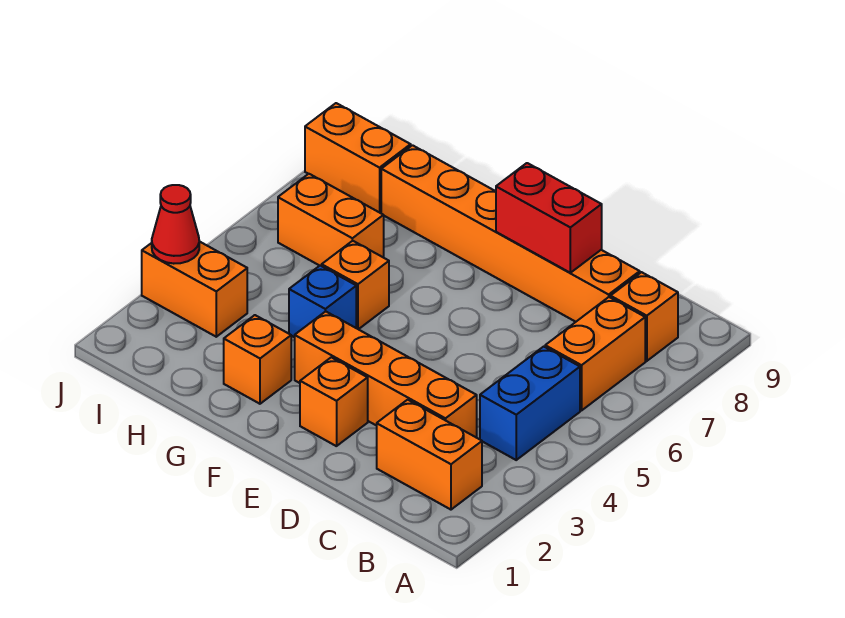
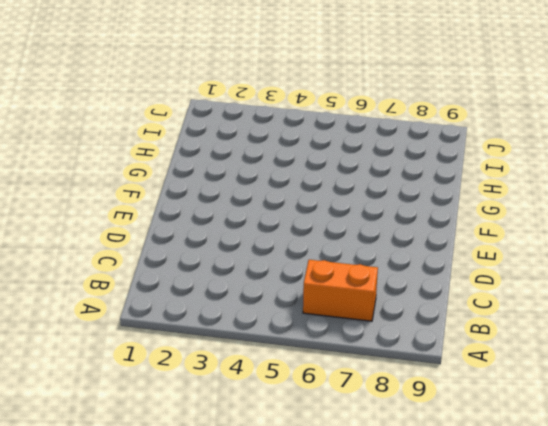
none -> orange brick B2:C2 level 1
none -> blue brick B4:B5 level 1
none -> orange brick B8 level 1

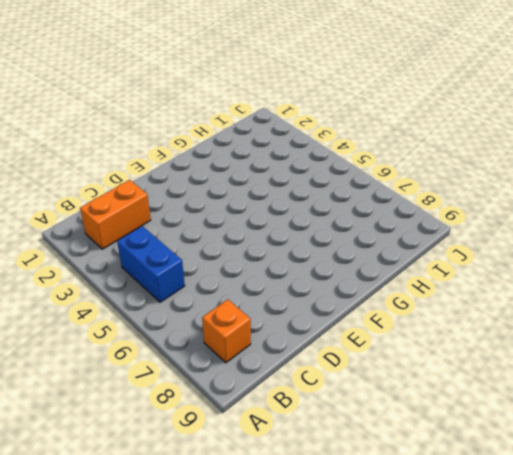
none -> orange brick B6:B7 level 1
none -> orange brick C3:F3 level 1
none -> orange brick C8:H8 level 1

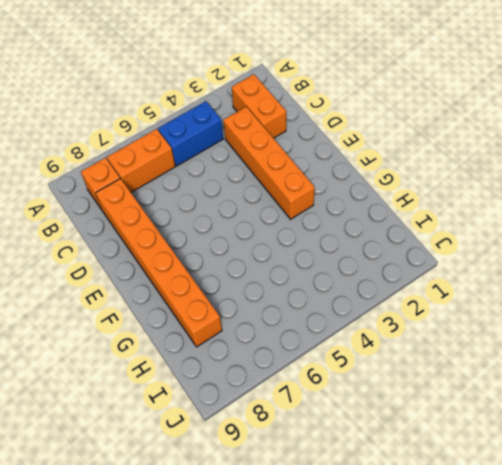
none -> orange brick E2 level 1
none -> orange brick G2 level 1
none -> blue brick G4 level 1

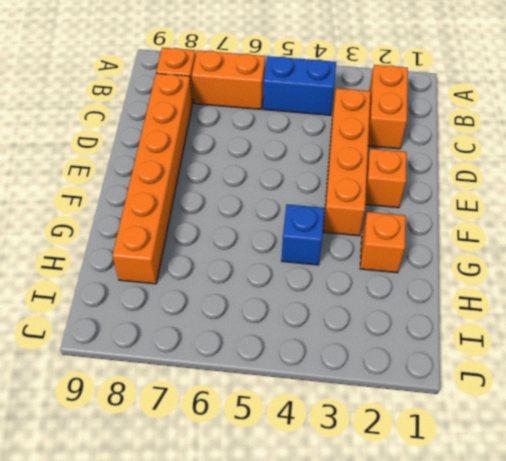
none -> orange brick G5 level 1
none -> orange brick H6:I6 level 1
none -> orange brick I3:J3 level 1

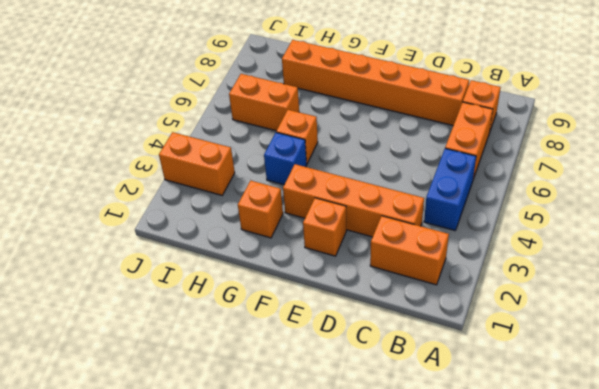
none -> orange brick I8:J8 level 1
none -> red brick D8:E8 level 2
none -> red cone J3 level 2

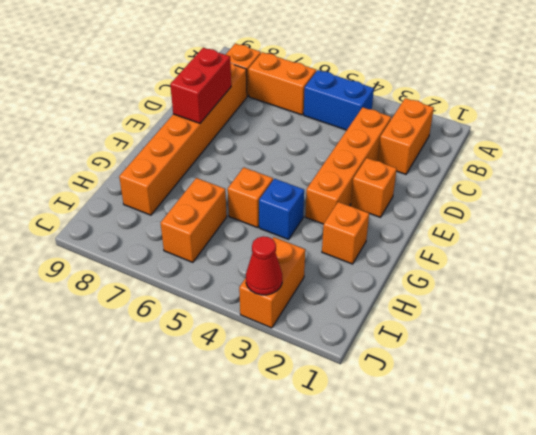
none -> orange brick I8:J8 level 1

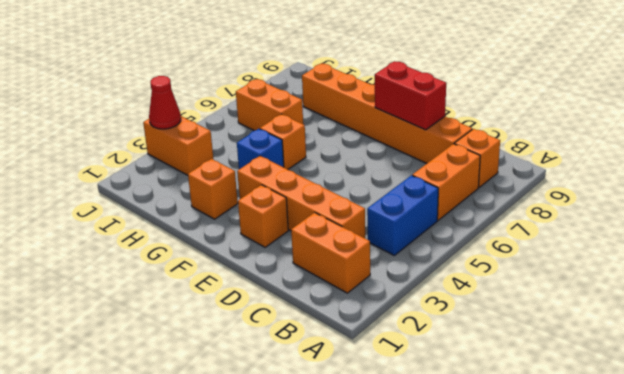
none -> orange brick I8:J8 level 1

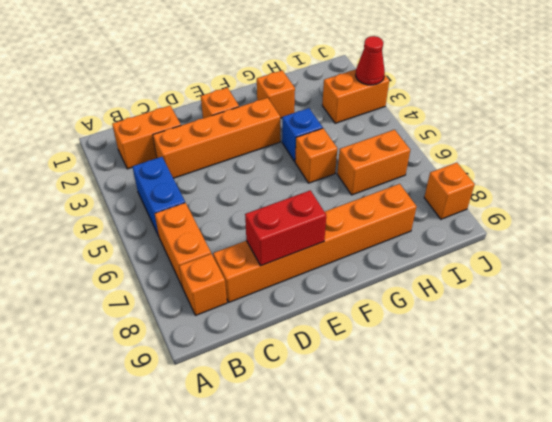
orange brick J8 level 1 -> orange brick I8:J8 level 1

